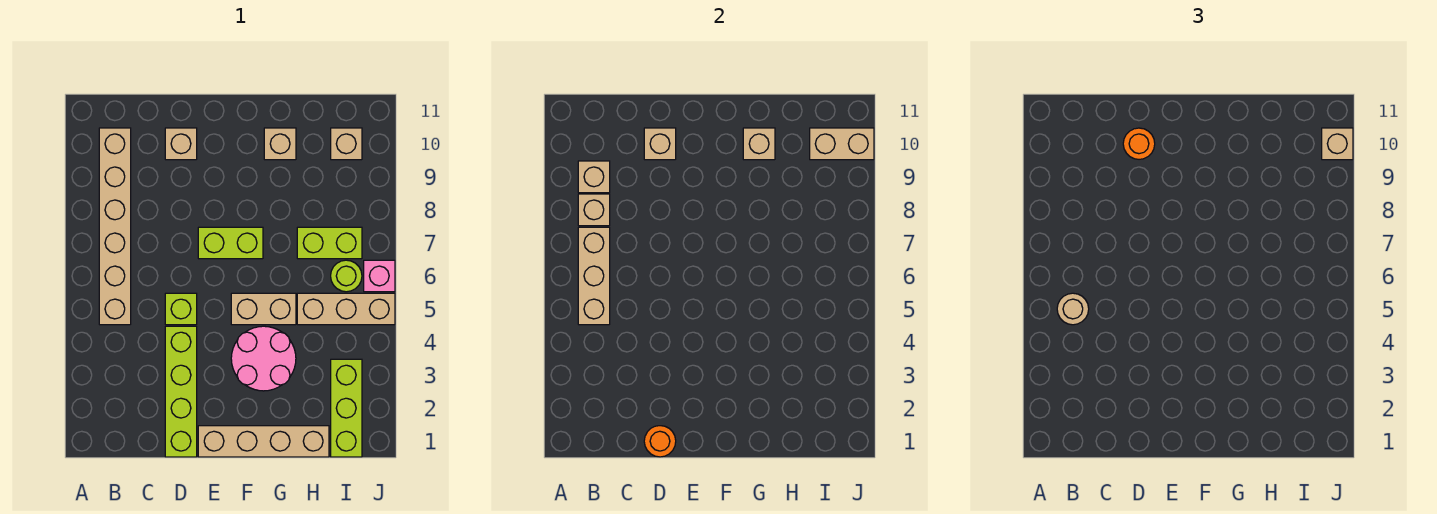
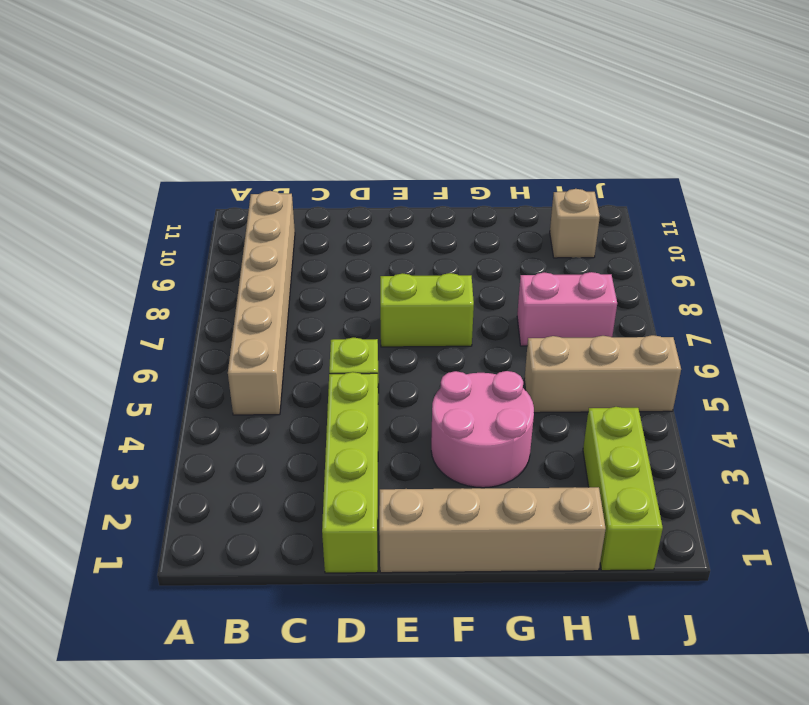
pink brick H7:I7 level 1 -> lime brick H7:I7 level 1
none -> tan brick D10 level 1
none -> tan brick F5:G5 level 1
none -> tan brick G10 level 1

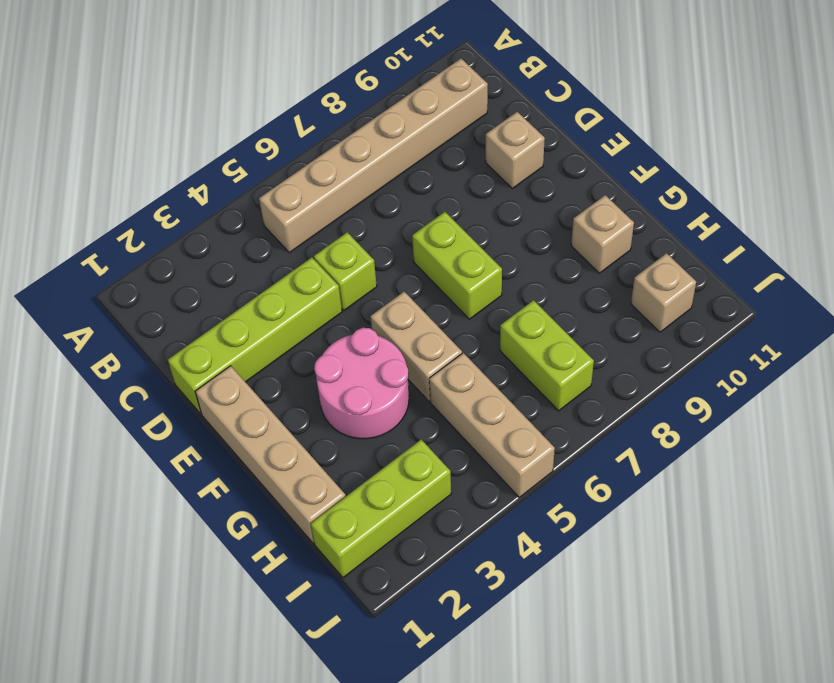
none -> lime round brick I6 level 1
none -> pink brick J6 level 1
none -> tan brick B5:B7 level 2

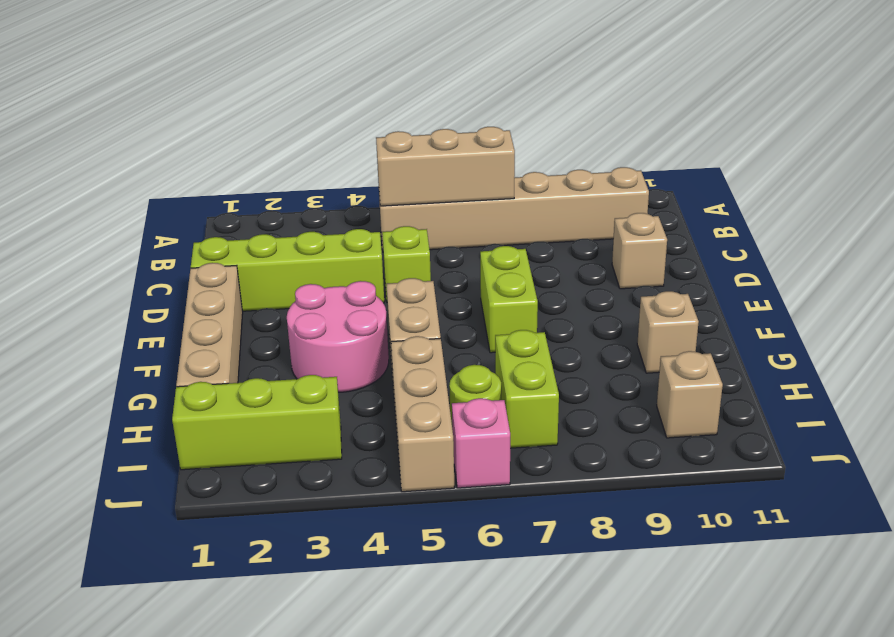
none -> tan brick B8 level 2
none -> tan brick B9 level 2
none -> orange round brick D1 level 2

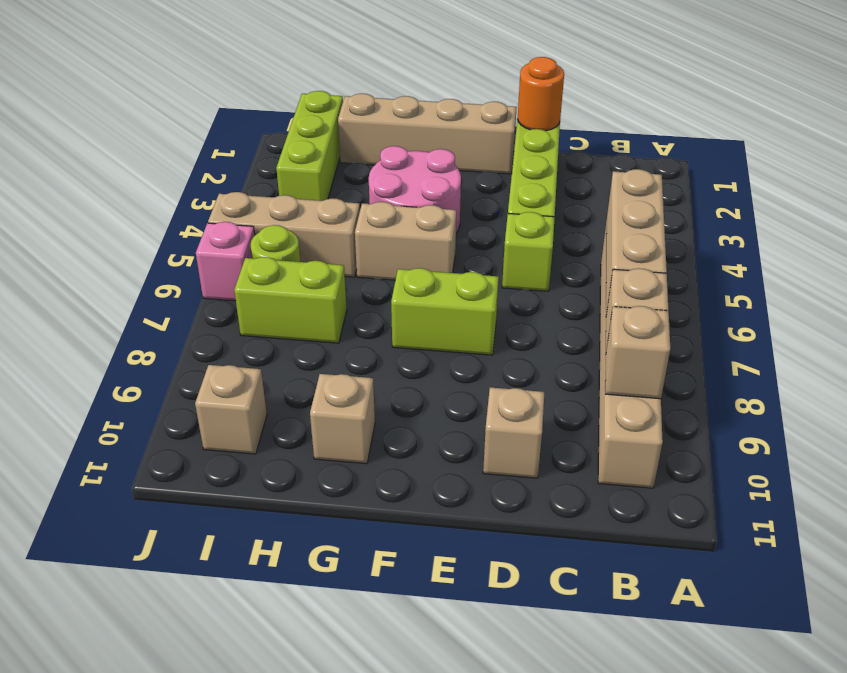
none -> tan brick D10 level 2
none -> tan brick G10 level 2
none -> tan brick I10:J10 level 2

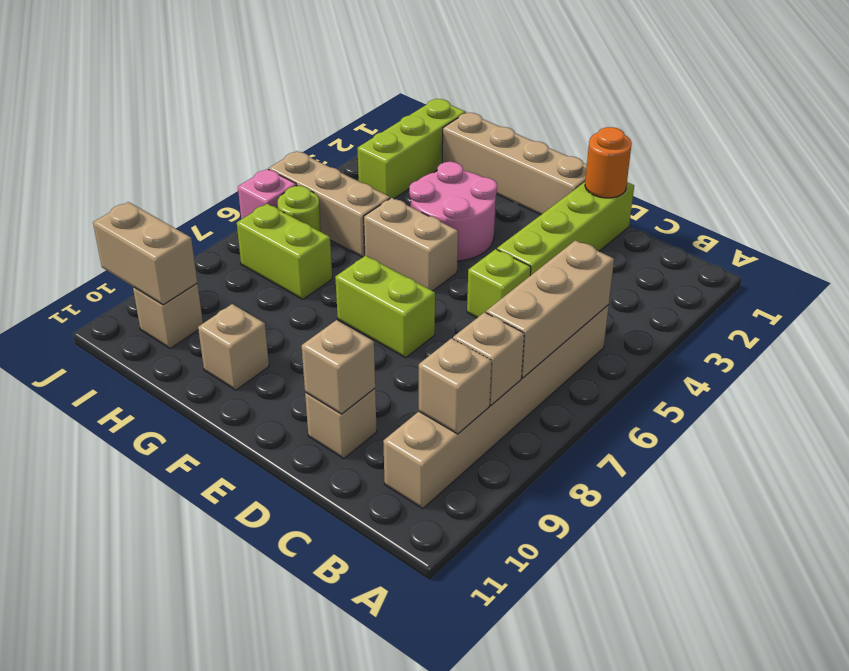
none -> tan brick G10 level 2
none -> tan round brick B5 level 3
none -> orange round brick D10 level 3

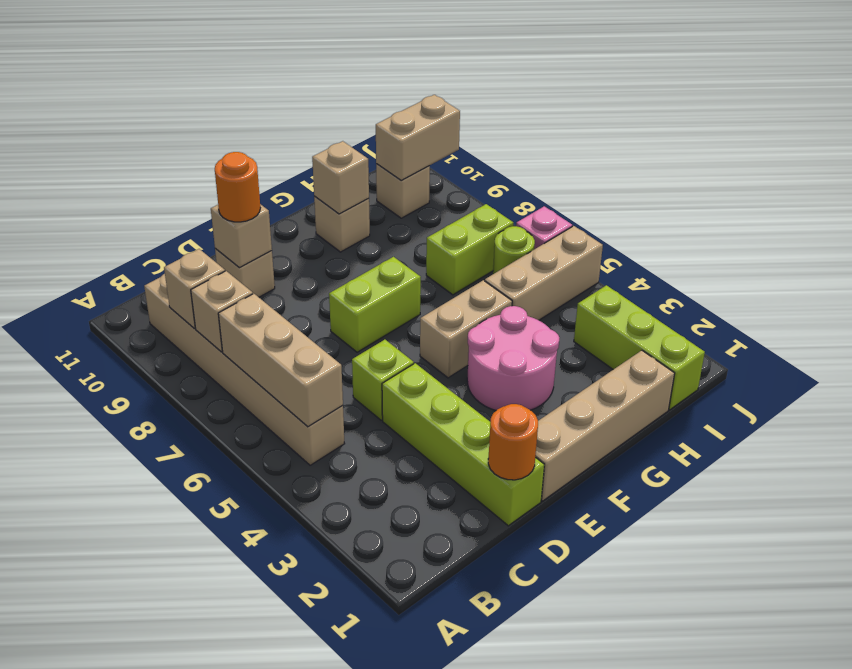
none -> tan round brick B5 level 3
none -> tan brick J10 level 3

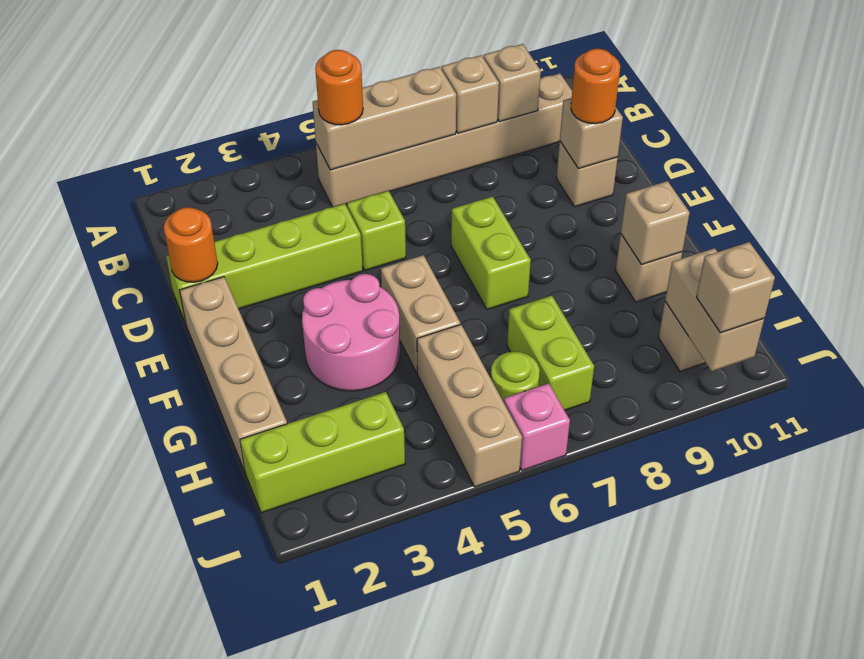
orange round brick B5 level 3 -> tan round brick B5 level 3

